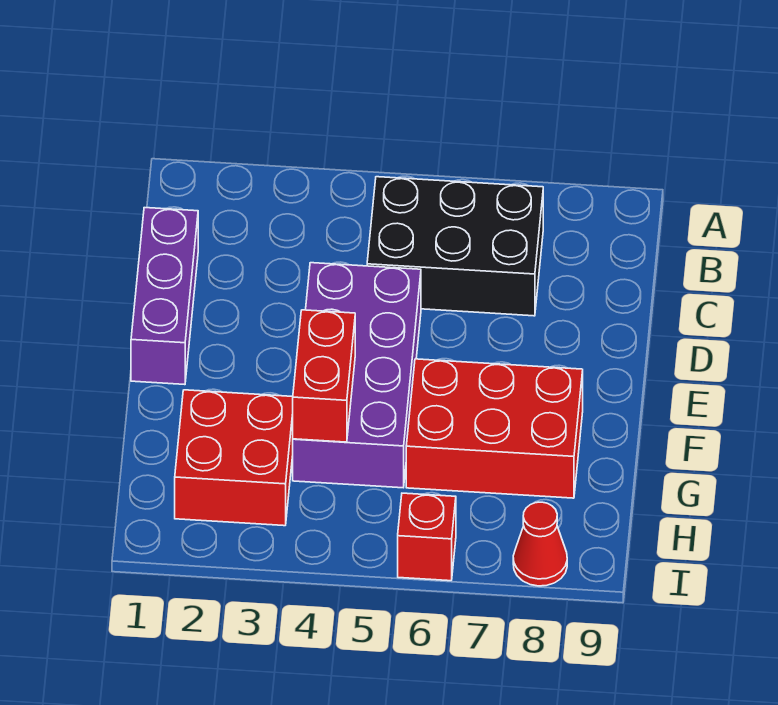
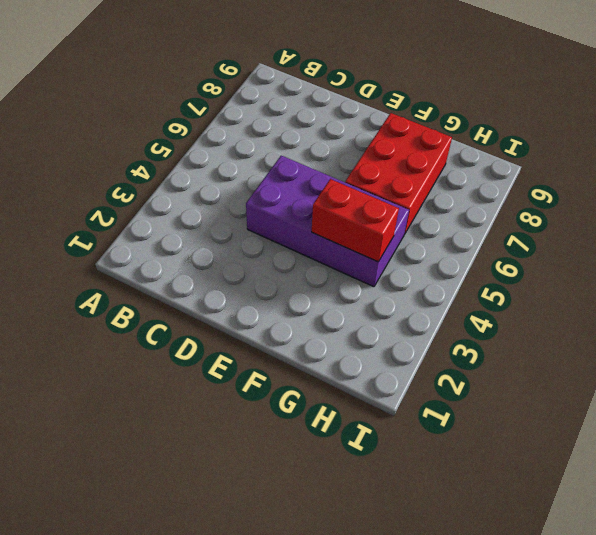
none -> black brick B5:C7 level 1
none -> purple brick C1:E1 level 1

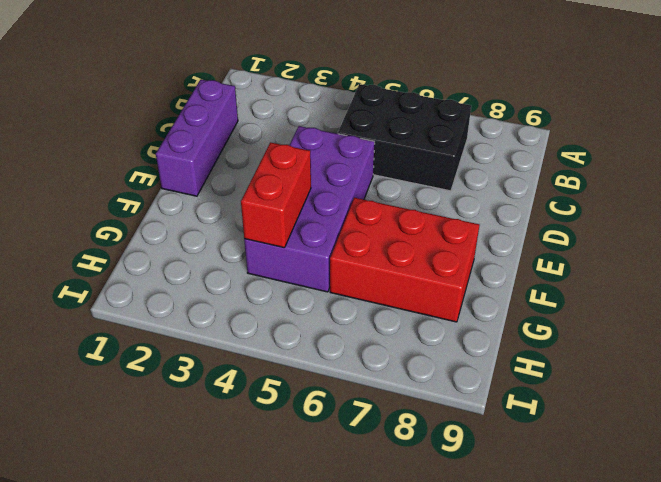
none -> red brick G2:H3 level 1
none -> red brick I6 level 1

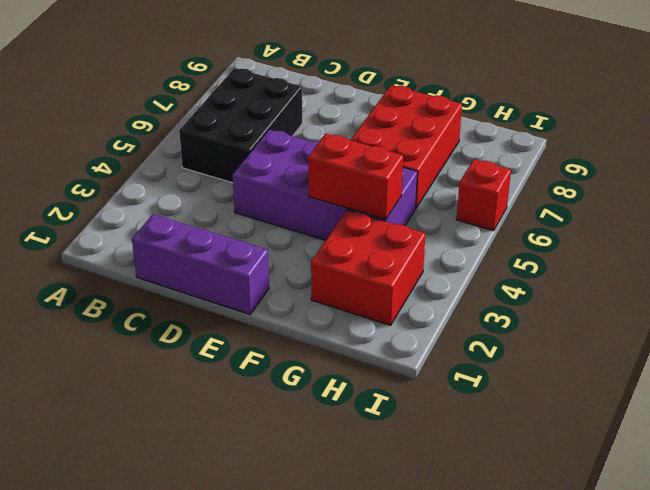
none -> red cone I8 level 1

